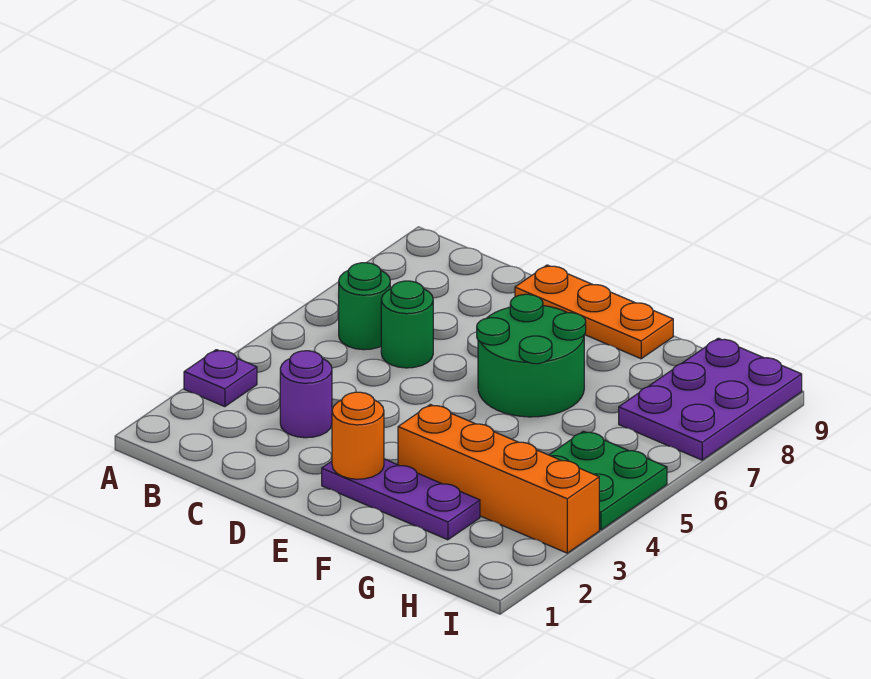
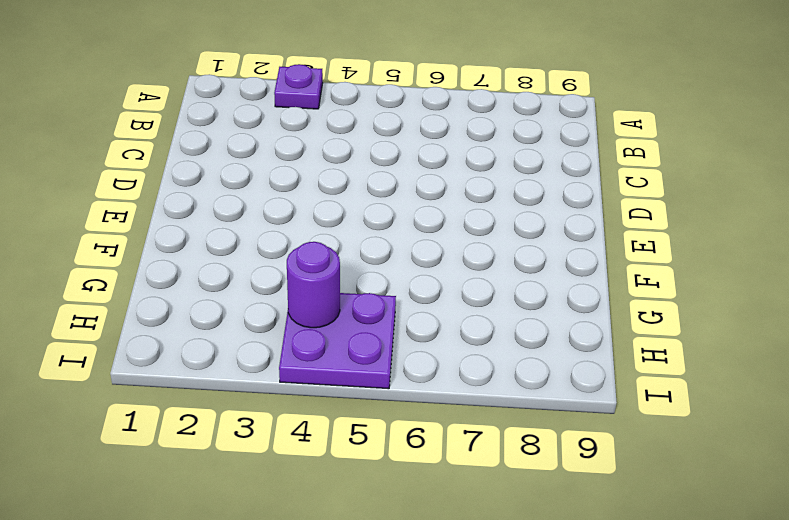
purple plate H4:I5 level 1 -> green plate H4:I5 level 1
purple round brick H4 level 2 -> purple round brick C3 level 1
none -> green round brick B6 level 1
none -> green round brick C6 level 1

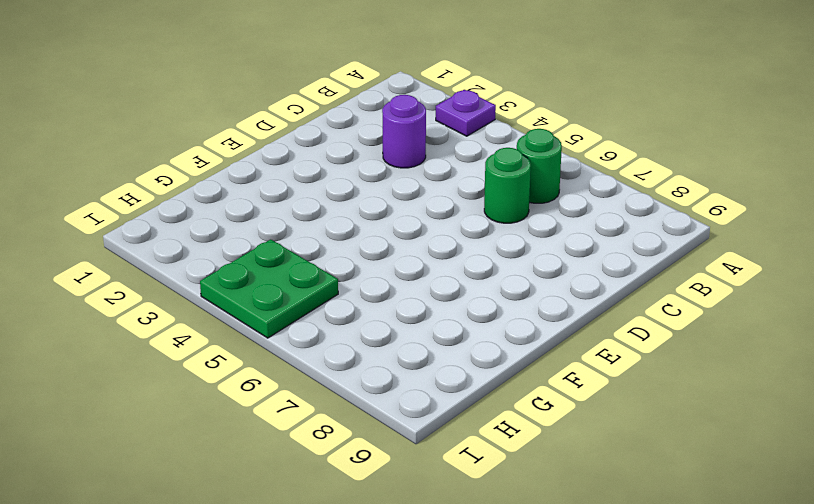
none -> orange plate D9:F9 level 1
none -> purple plate E2:G2 level 1

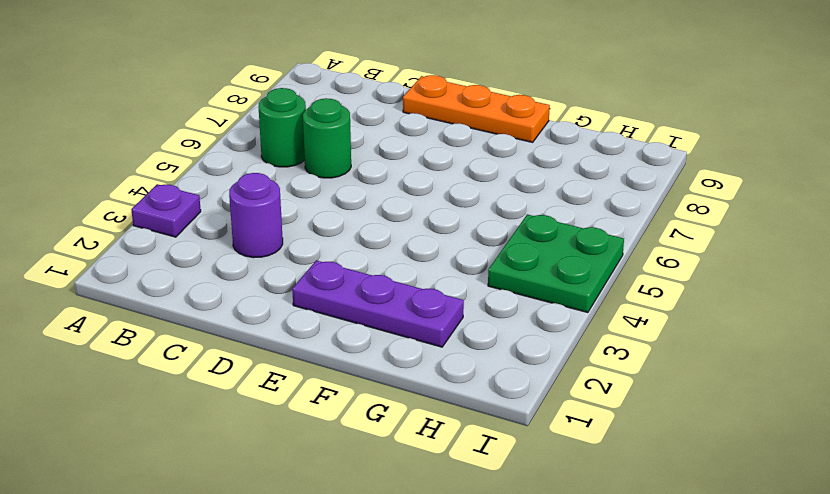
none -> green round brick E6:F7 level 1
none -> orange brick F3:I3 level 1

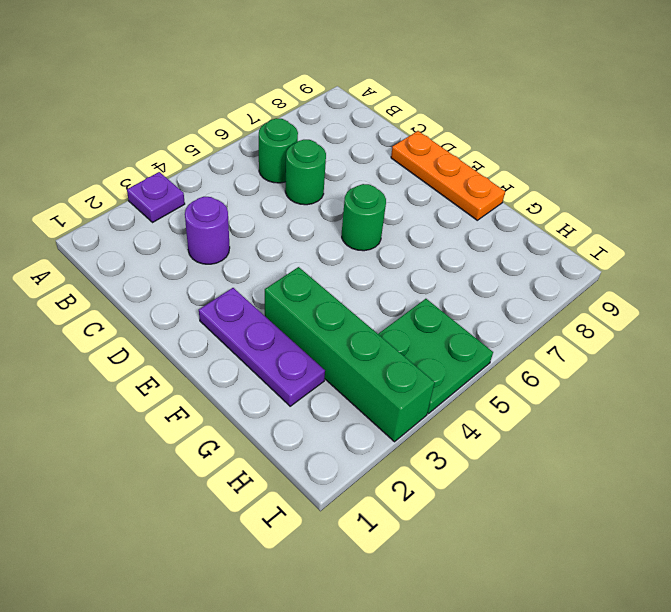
green round brick E6 level 1 -> green round brick E6:F7 level 1
green brick F3:I3 level 1 -> orange brick F3:I3 level 1
none -> purple plate H7:I9 level 1
none -> orange round brick E2 level 2

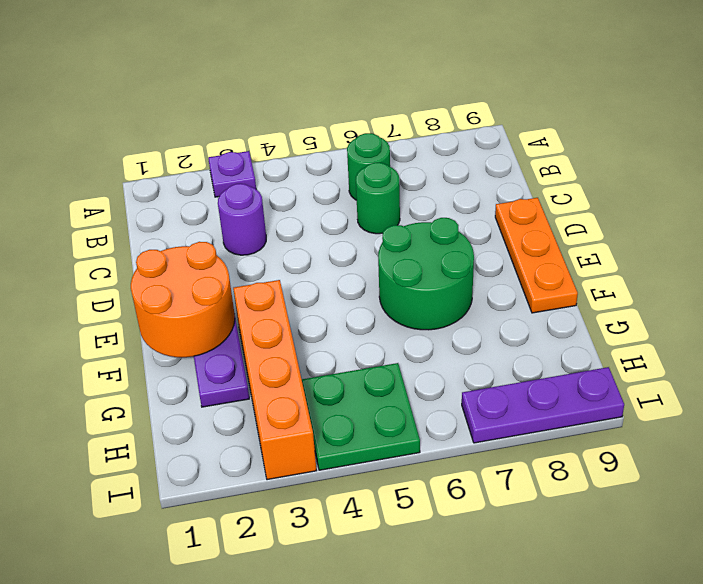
orange round brick E1:F2 level 2 -> orange round brick E2 level 2
purple plate I7:I9 level 1 -> purple plate H7:I9 level 1

